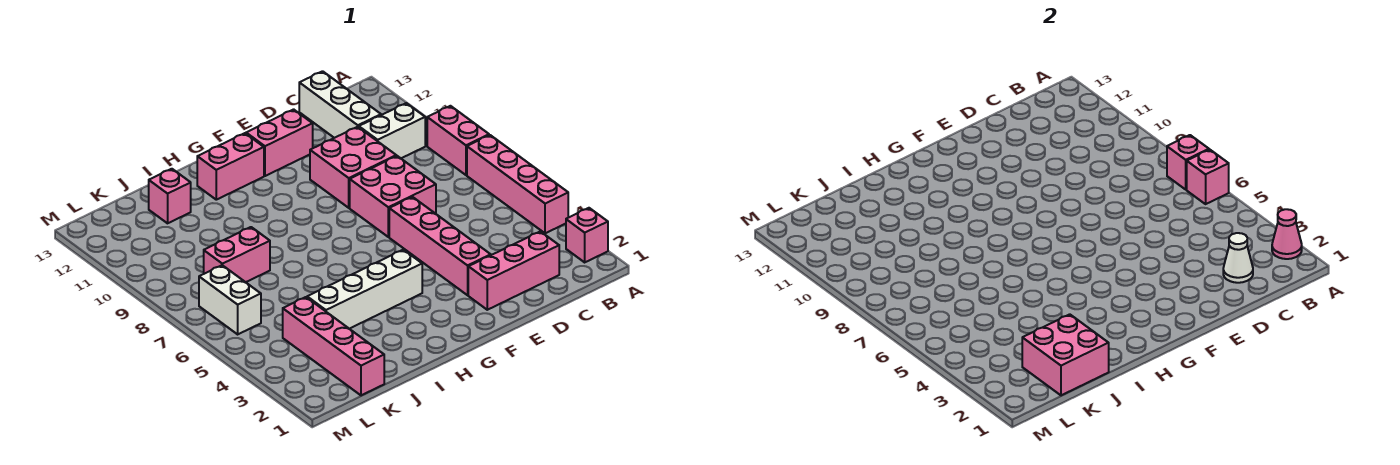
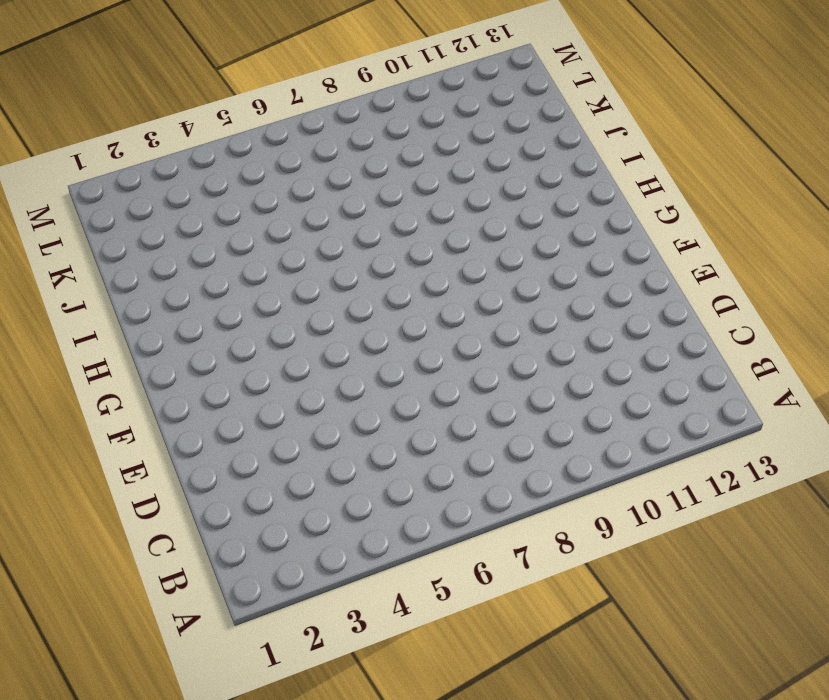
none -> pink brick A2 level 1
none -> pink brick A4:A7 level 1
none -> pink brick A8:A9 level 1

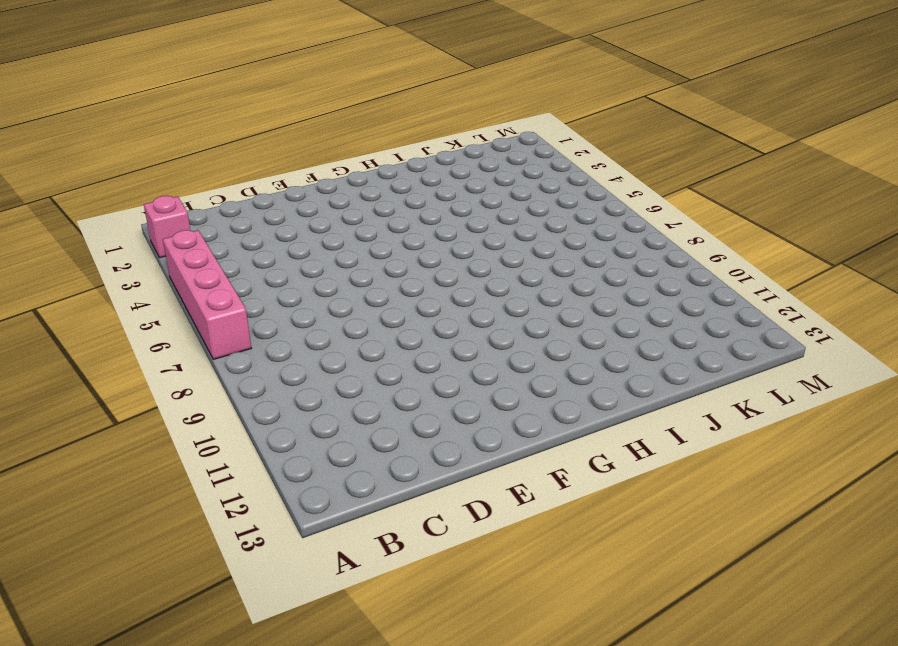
none -> pink brick A8:A9 level 1
none -> white brick B10:C10 level 1
none -> pink brick C2:E2 level 1

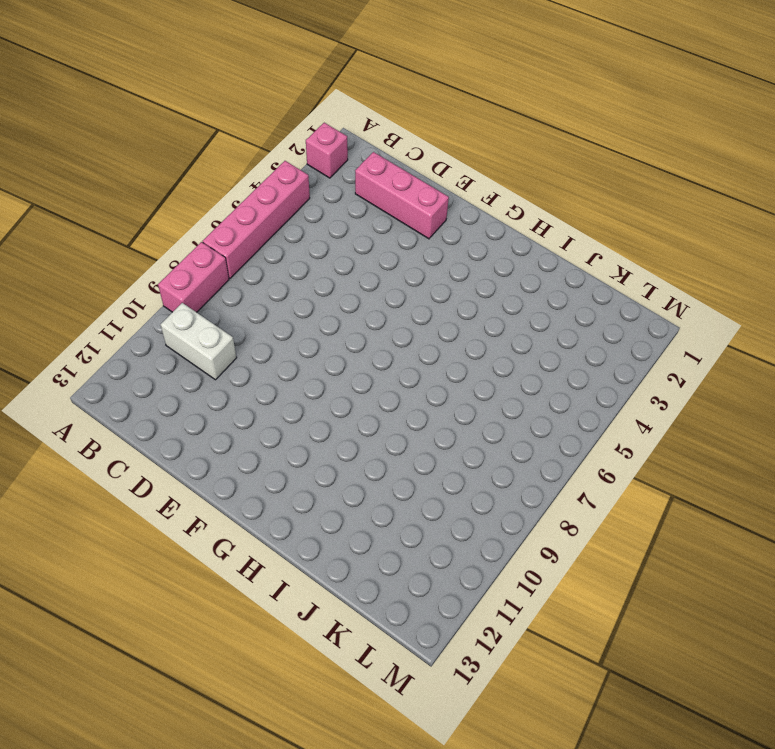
none -> white brick C11:C13 level 1
none -> pink brick D7:E8 level 1
none -> pink brick D9:E10 level 1

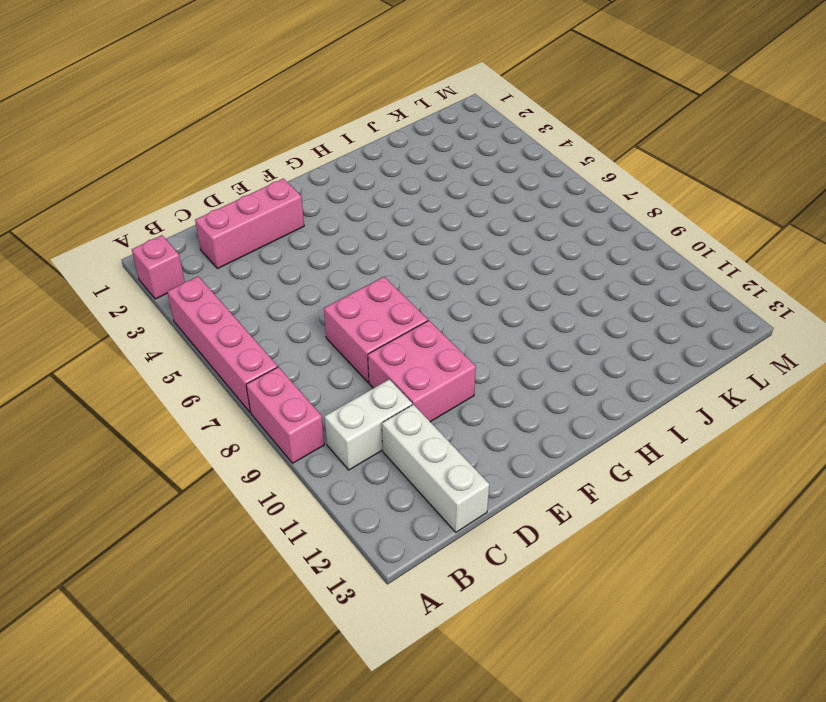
none -> pink brick E3:E6 level 1
none -> pink brick E12:F12 level 1
none -> white brick G4:J4 level 1

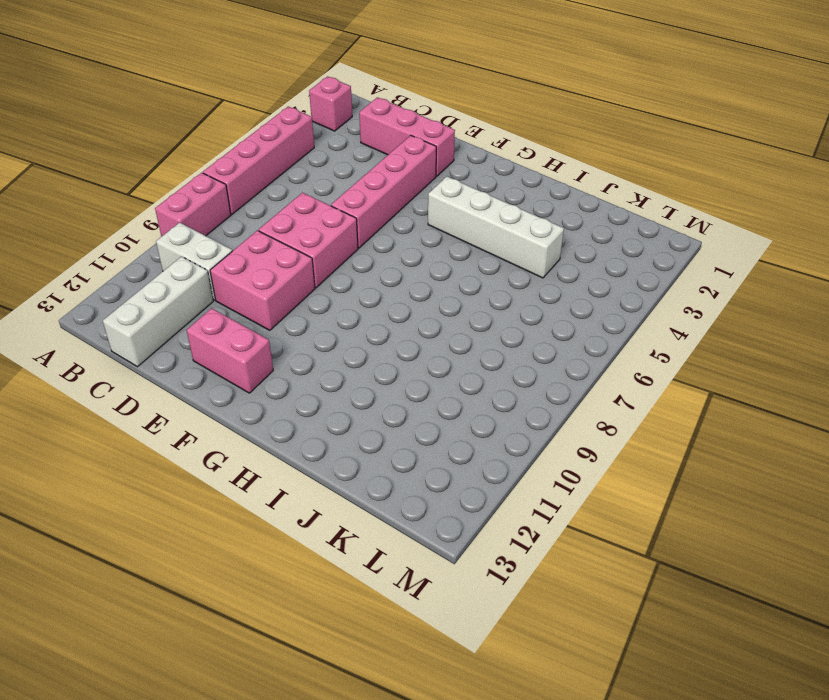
none -> pink brick G12:H12 level 1
none -> pink brick J8:K8 level 1
none -> pink brick J12 level 1

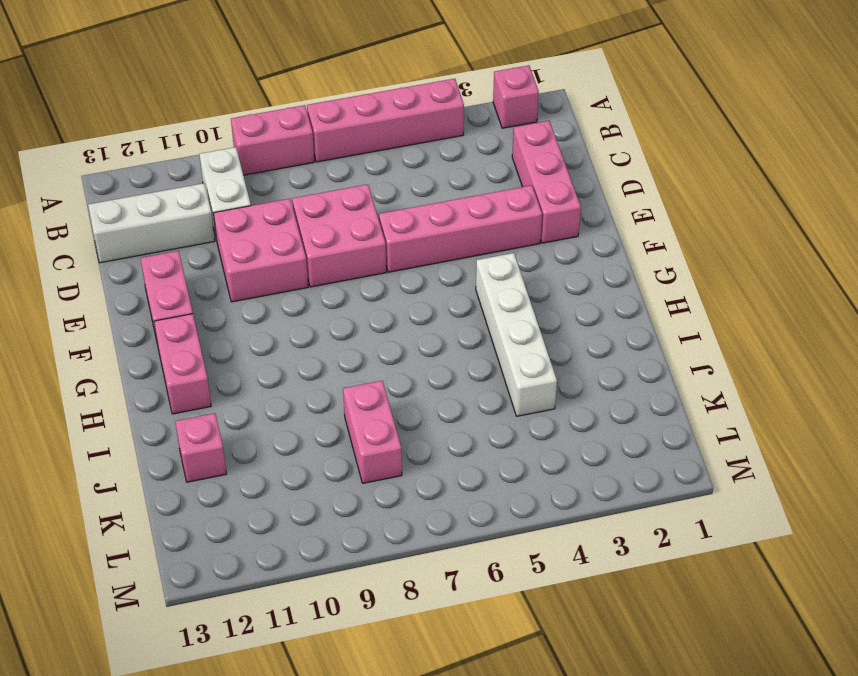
none -> pink brick K1:K4 level 1
none -> white brick L6:L7 level 1
none -> pink cone A2 level 2

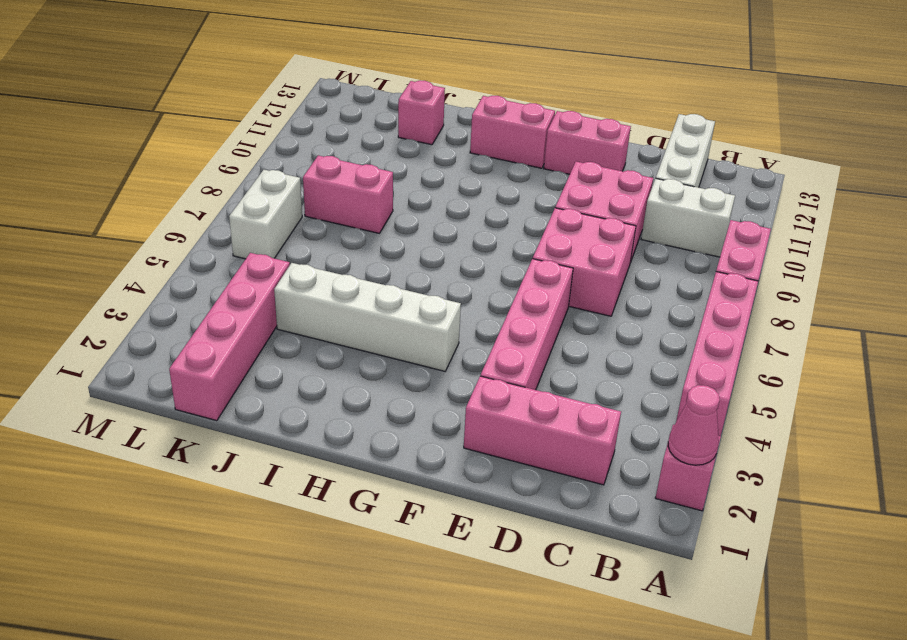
none -> pink brick A6 level 2
none -> pink brick A7 level 2
none -> white cone C2 level 2

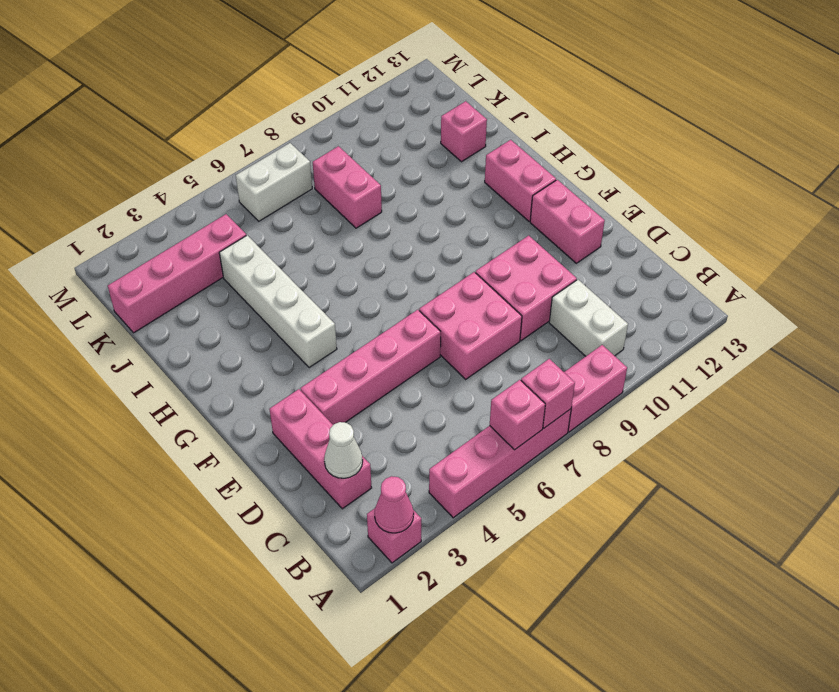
none -> white brick C11:C13 level 1
none -> pink brick J1:K2 level 2

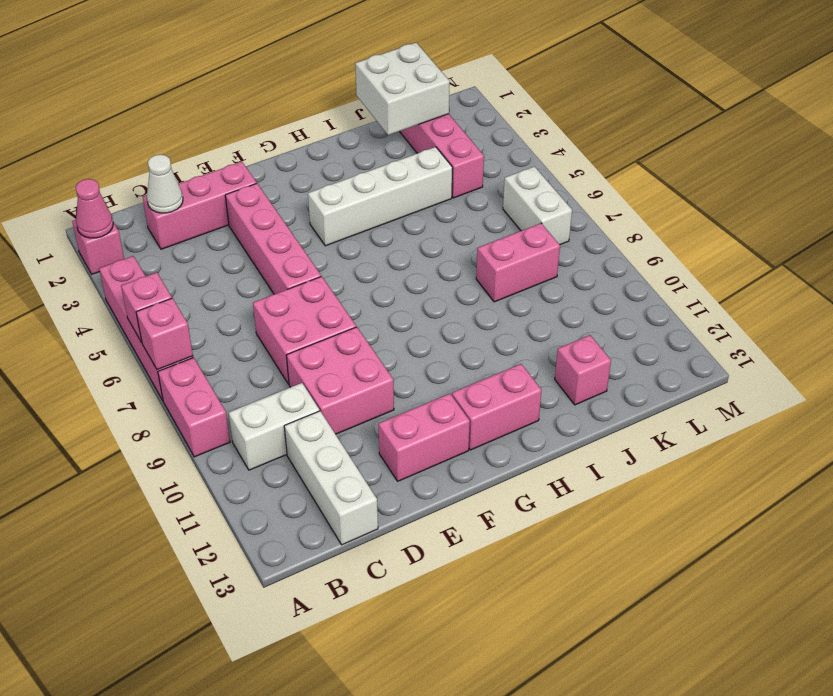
white brick J1:K2 level 2 -> pink brick J1:K2 level 2

